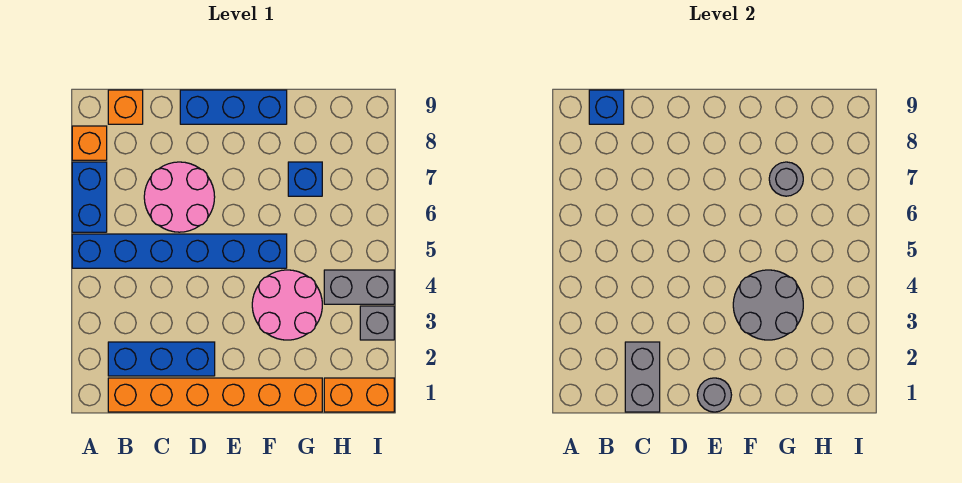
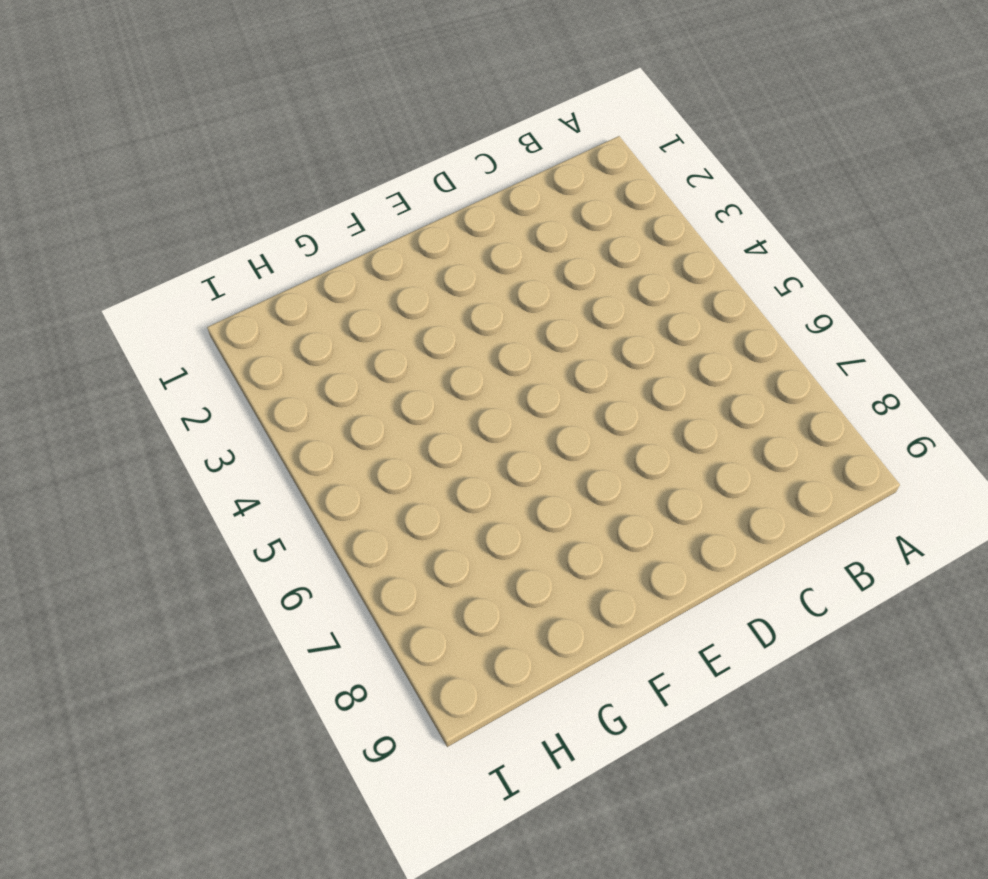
none -> blue brick A5:F5 level 1
none -> blue brick A6:A7 level 1
none -> orange brick A8 level 1

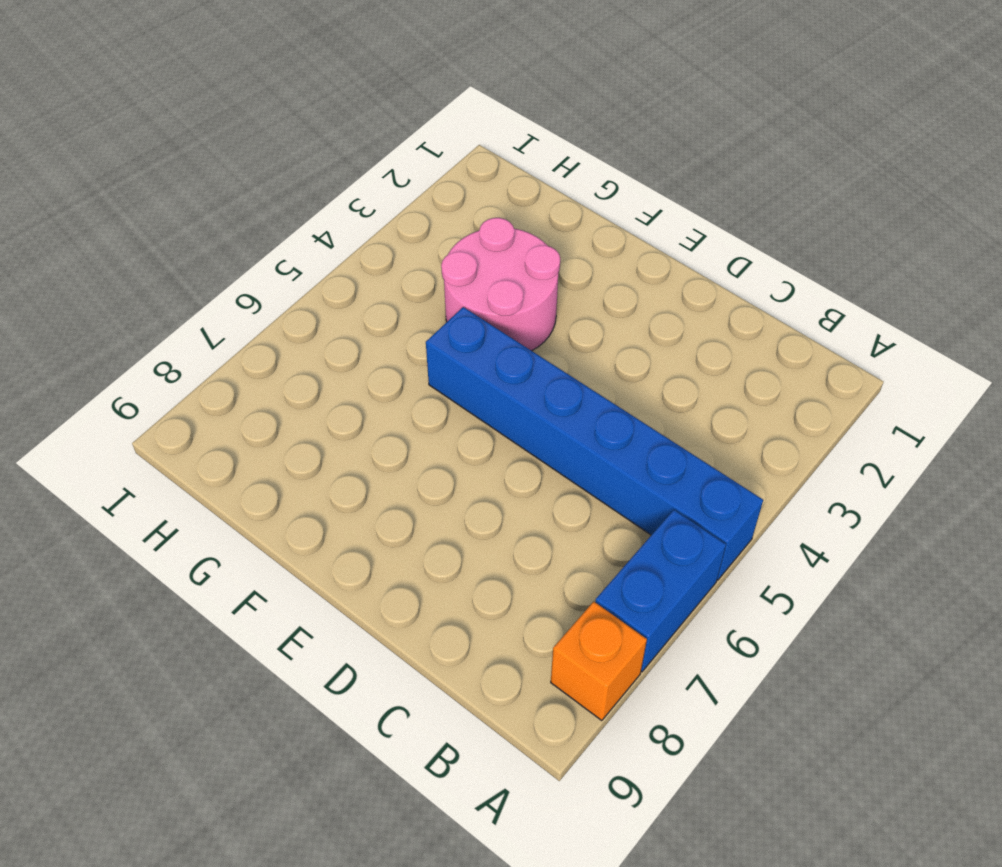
none -> orange brick B1:G1 level 1
none -> blue brick B2:D2 level 1
none -> orange brick B9 level 1

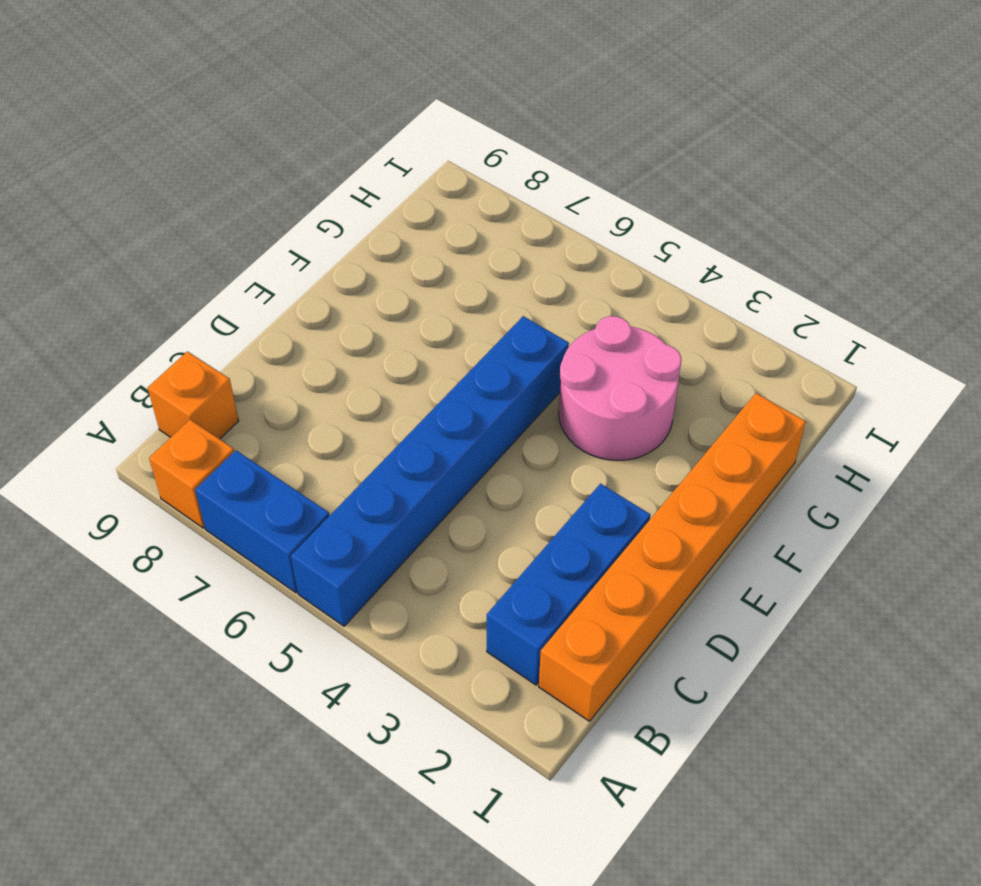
none -> pink round brick C6:D7 level 1
none -> blue brick D9:F9 level 1
none -> blue brick G7 level 1

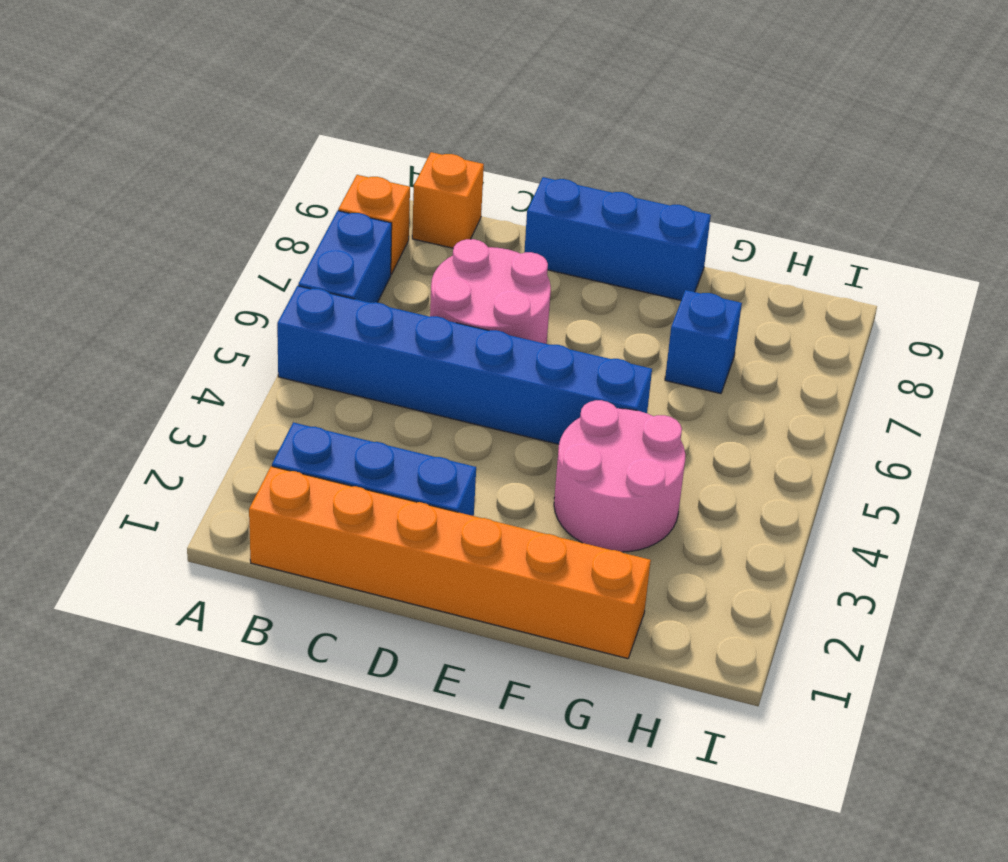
none -> orange brick H1:I1 level 1
none -> grey brick H4:I4 level 1
none -> grey brick I3 level 1

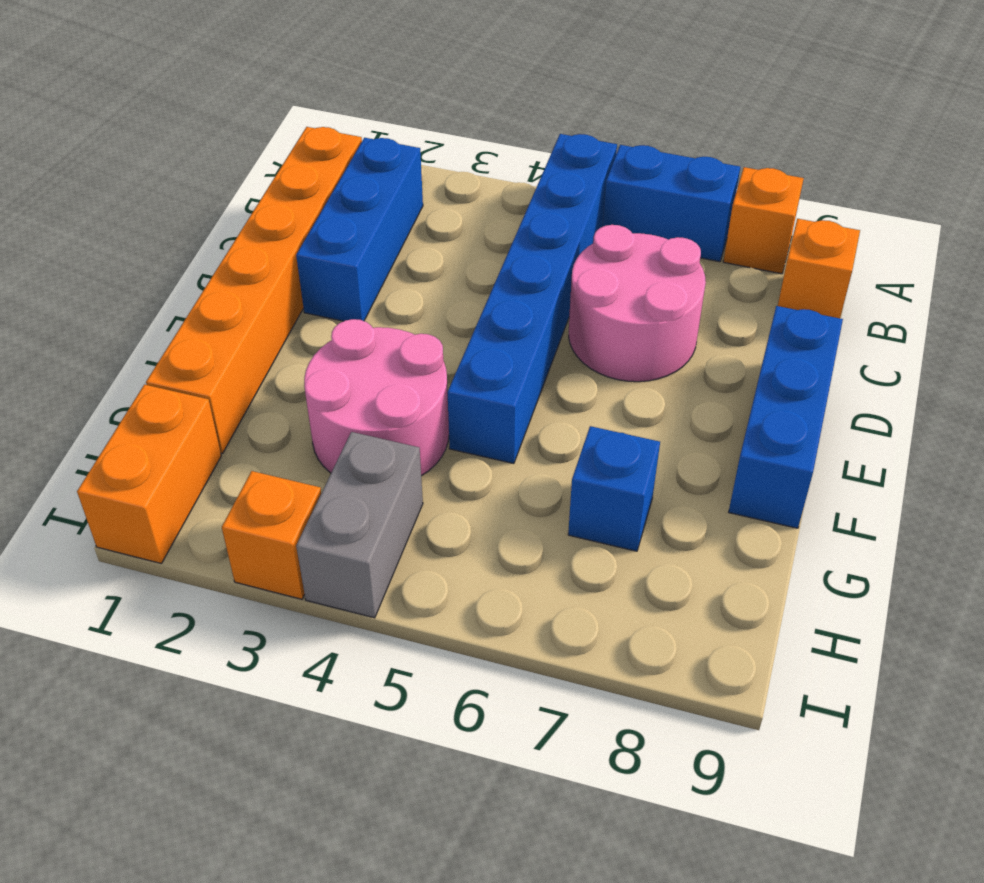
orange brick I3 level 1 -> grey brick I3 level 1
none -> blue brick B9 level 2
none -> grey brick C1:C2 level 2
none -> grey round brick E1 level 2

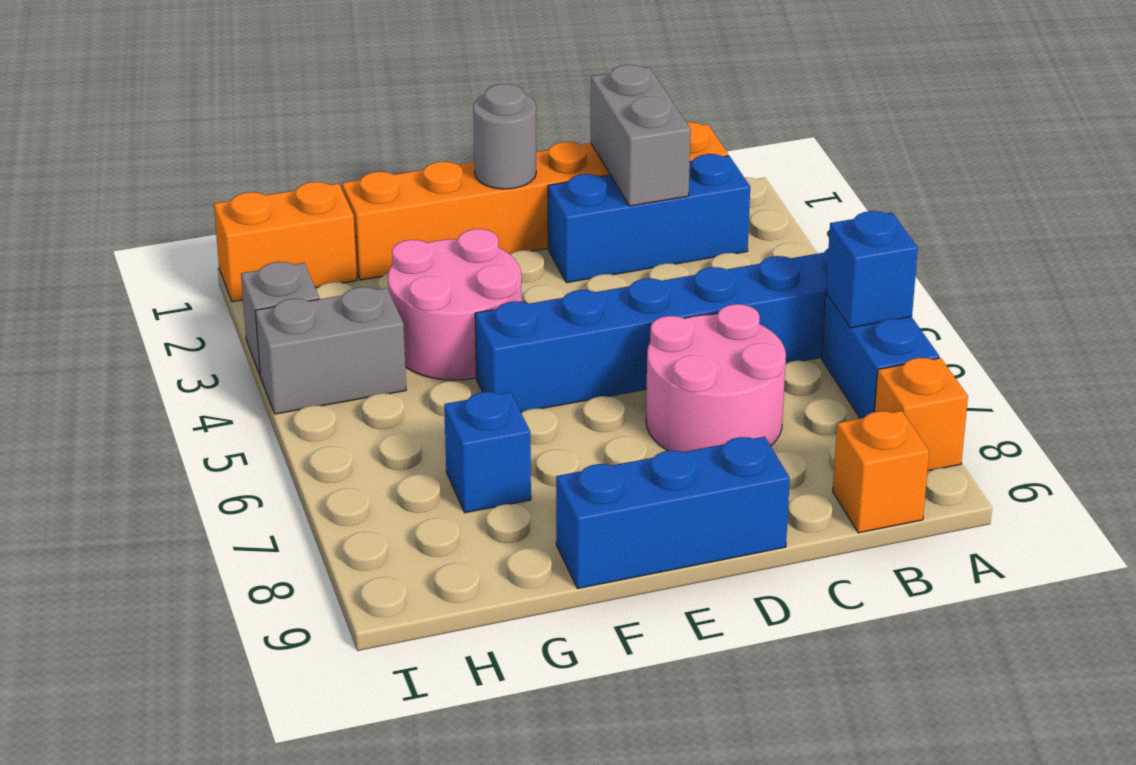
blue brick A6 level 2 -> blue brick B9 level 2
none -> grey round brick F3:G4 level 2
none -> grey round brick G7 level 2

